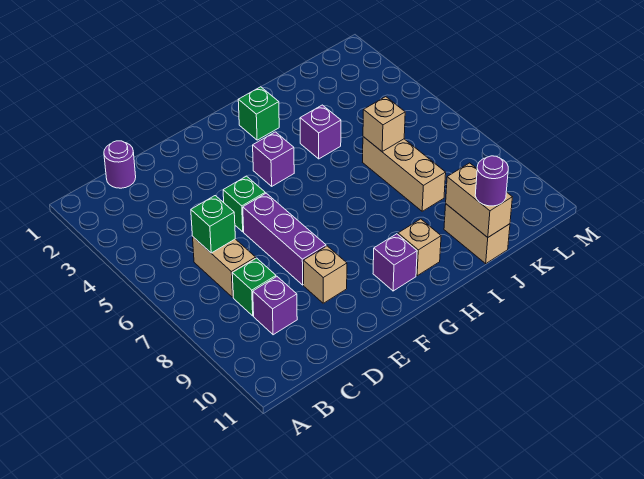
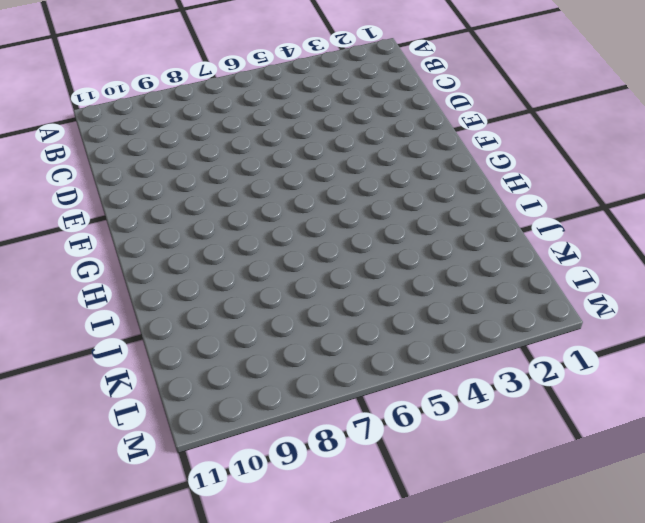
none -> purple round brick C1 level 1
none -> tan brick C6:C7 level 1
none -> green brick C8 level 1

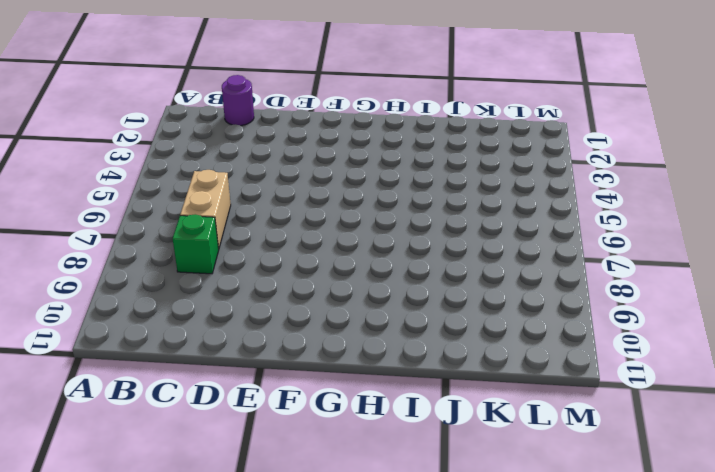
none -> purple brick C9 level 1
none -> green brick E5 level 1
none -> purple brick E6:E8 level 1

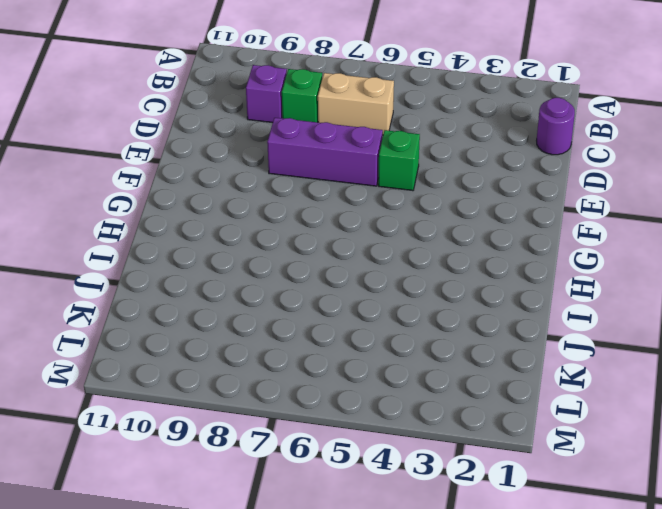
none -> tan brick E9 level 1
none -> purple brick G4 level 1
none -> purple brick G10 level 1

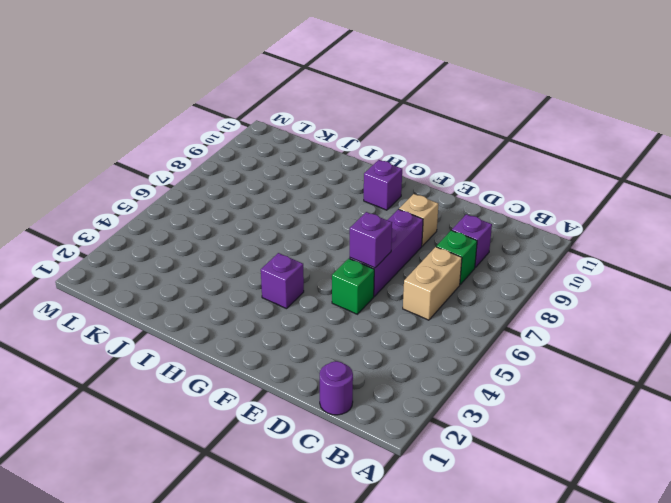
purple brick E6 level 2 -> purple brick I4 level 1
none -> green brick H2 level 1
none -> tan brick H10 level 1
none -> tan brick J6:J8 level 1

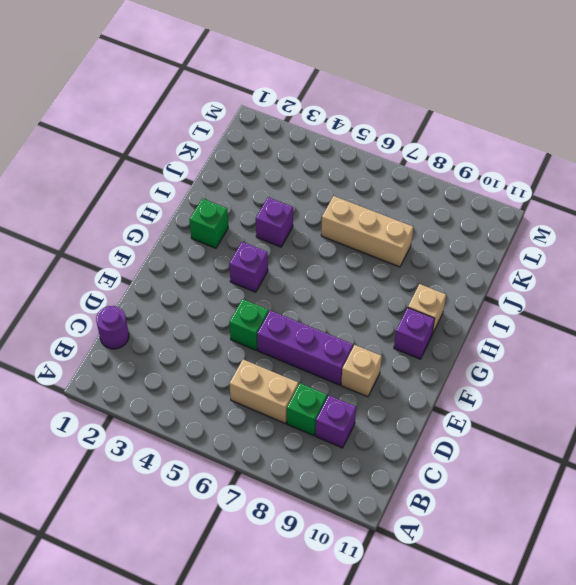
none -> tan brick J10:J11 level 1
none -> green brick C6 level 2
none -> tan brick J6 level 2

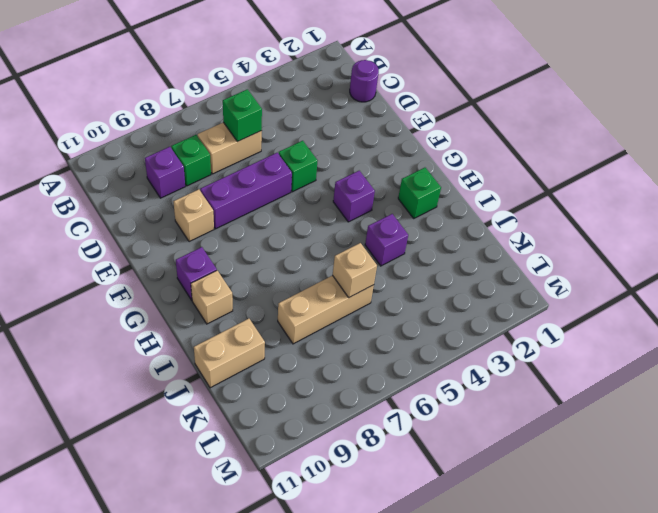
none -> tan brick J10:J11 level 2
none -> purple round brick J11 level 3

